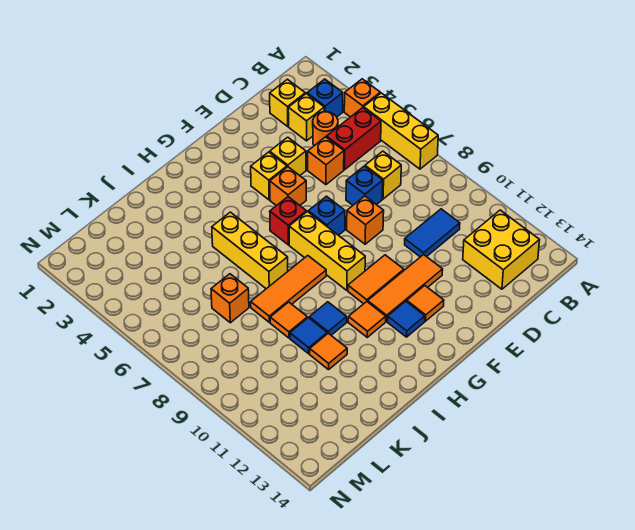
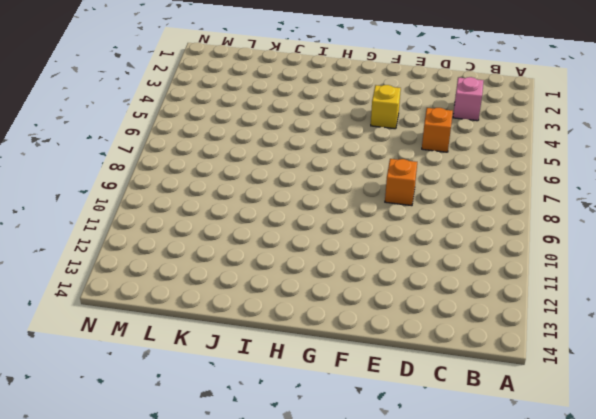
pink brick C3 level 1 -> yellow brick C3 level 1
none -> orange brick A4 level 1
none -> yellow brick A5:A7 level 1
none -> blue brick B3 level 1
none -> red brick B5:C5 level 1

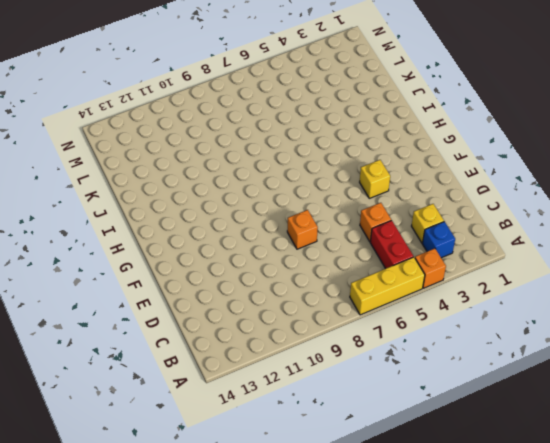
none -> yellow brick B12:C13 level 1
none -> yellow brick C2 level 1
none -> orange round brick C4 level 1
none -> yellow brick C7 level 1

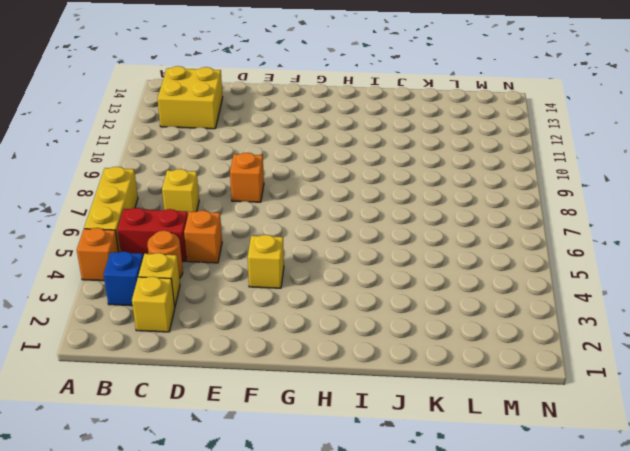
none -> blue tile C10:D10 level 1
none -> blue brick D7 level 1
none -> yellow brick E4 level 1
none -> orange tile E11:G11 level 1

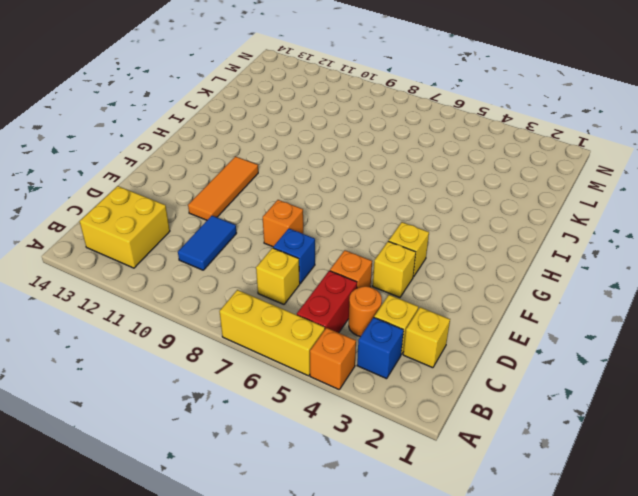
none -> orange brick F5 level 1
none -> blue brick F7 level 1
none -> orange tile F10:G10 level 1
none -> orange tile F12 level 1

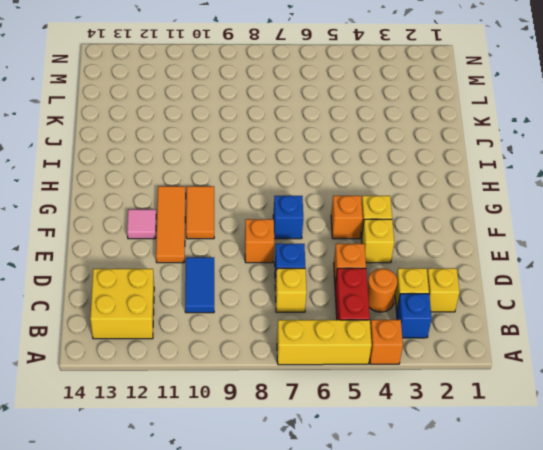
pink tile F12 level 1 -> orange tile F12 level 1
none -> red brick G6 level 1
none -> yellow brick G7:G9 level 1
none -> blue tile G12 level 1
none -> orange tile H8:J8 level 1

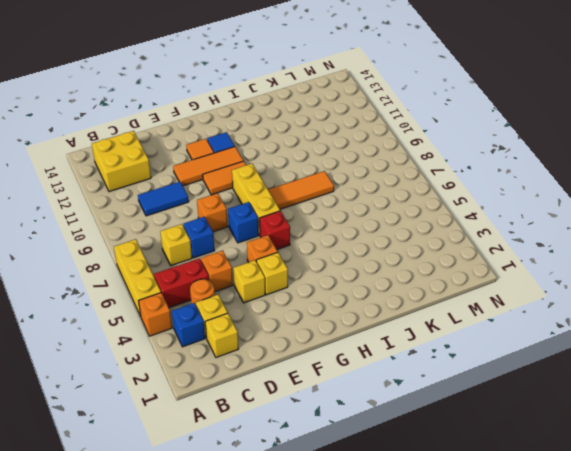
none -> orange tile H11 level 1
none -> yellow brick I5:I7 level 1
none -> blue tile I10 level 1
none -> orange tile J9 level 1

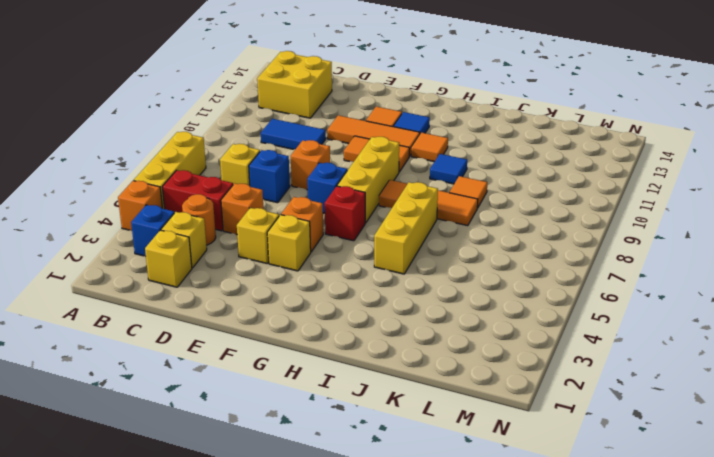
none -> blue tile J10 level 1
none -> orange tile J11 level 1
none -> orange brick K7 level 1

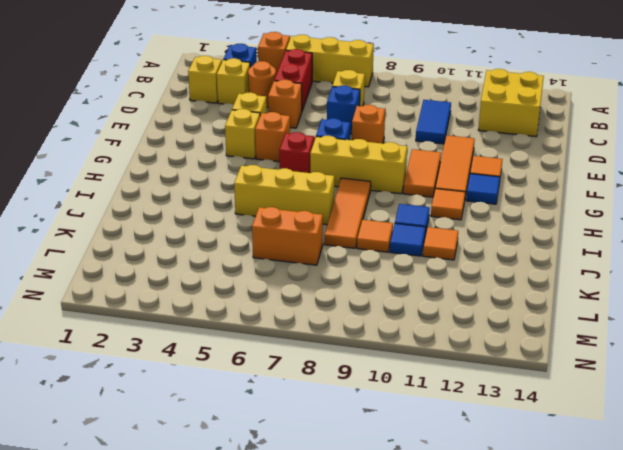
orange brick K6:K7 level 1 -> orange brick K7 level 1

